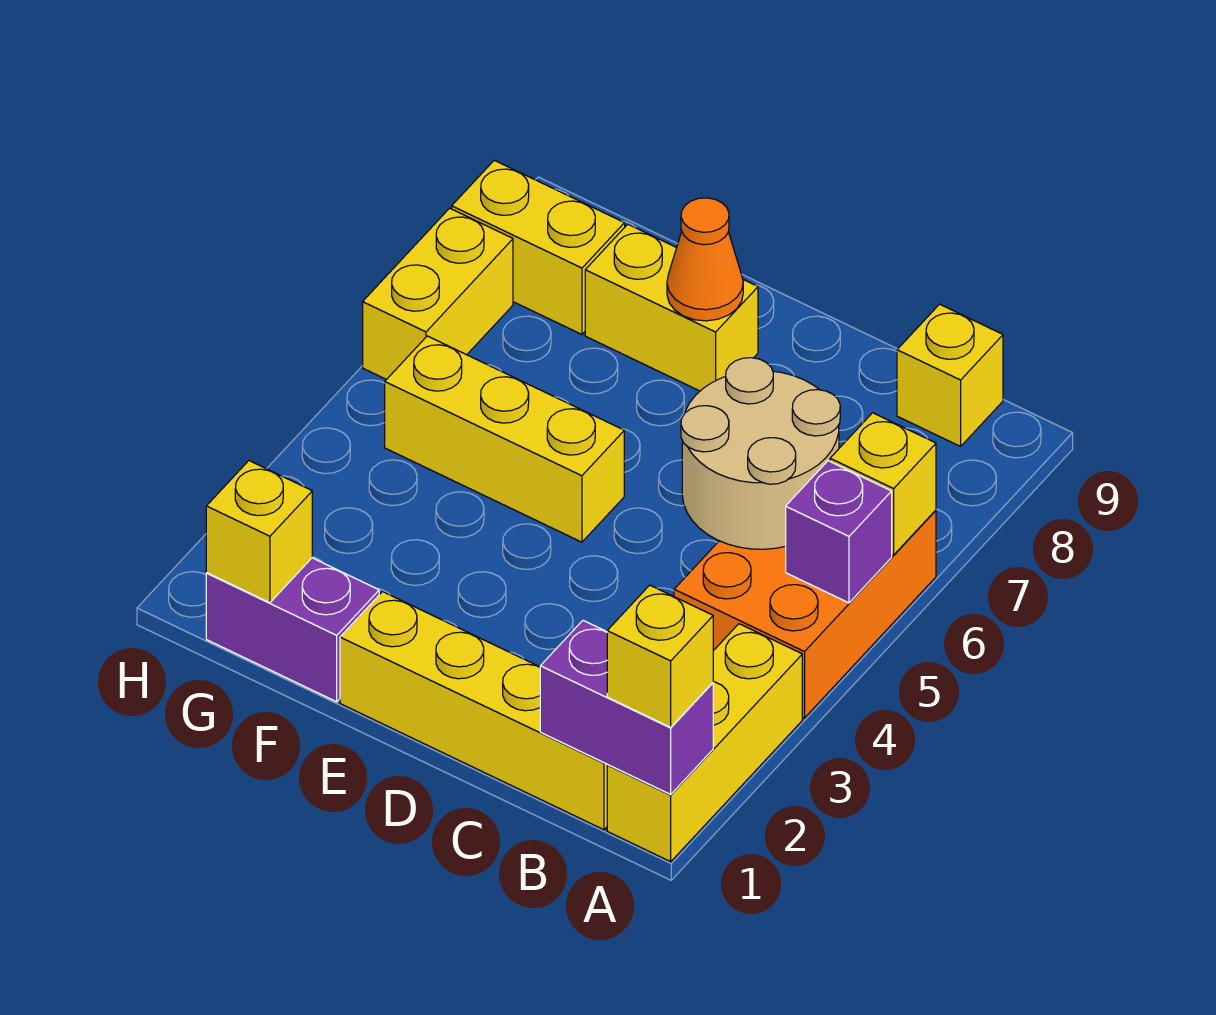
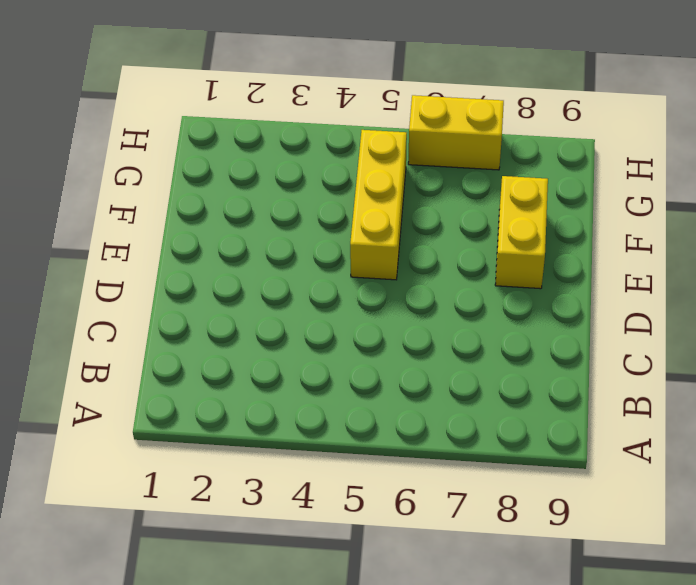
none -> yellow brick A1:A3 level 1
none -> orange brick A4:B6 level 1
none -> yellow brick B1:E1 level 1

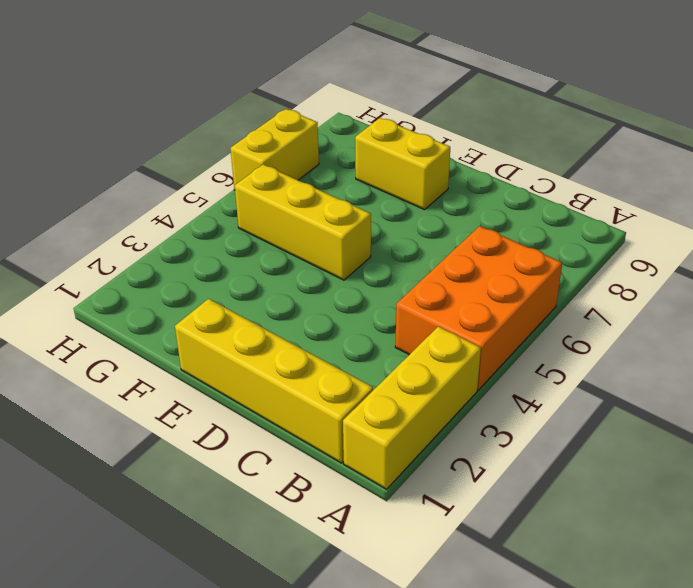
none -> yellow brick B9 level 1
none -> purple brick F1:G1 level 1
none -> yellow brick G8:H8 level 1

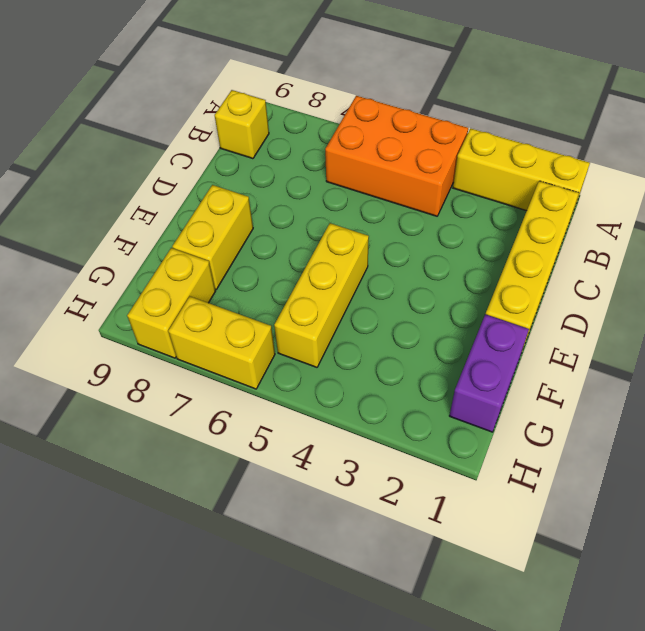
none -> purple brick A1:B1 level 2
none -> purple brick A5 level 2
none -> yellow brick A6 level 2

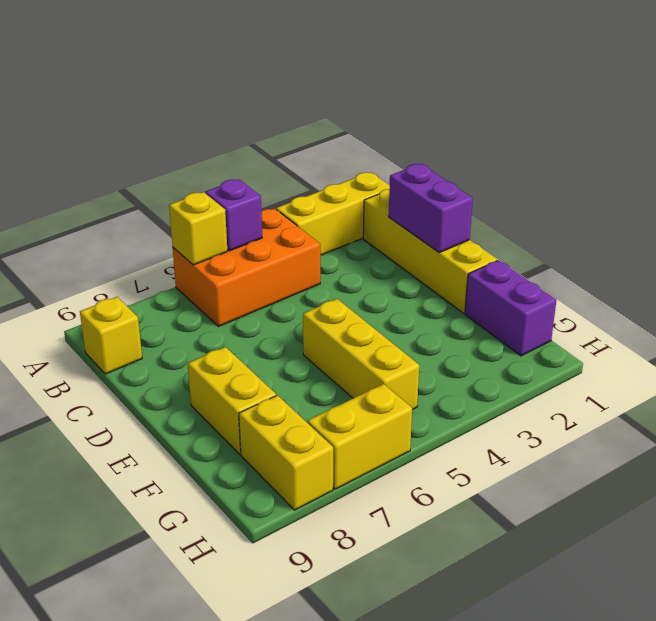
purple brick C1:D1 level 2 -> purple brick A1:B1 level 2
none -> tan round brick B5:C6 level 2
none -> orange cone E8 level 2
none -> yellow brick G1 level 2

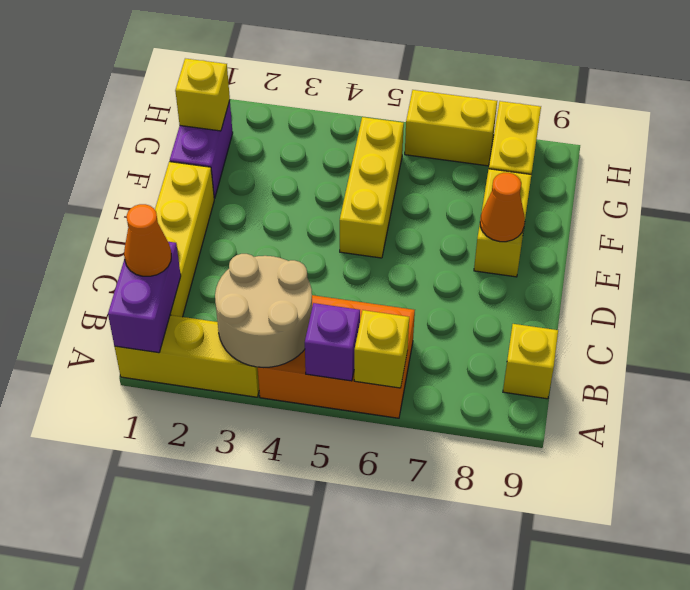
tan round brick A3:B4 level 2 -> tan round brick B5:C6 level 2
orange cone B1 level 3 -> none
none -> yellow brick A1 level 3

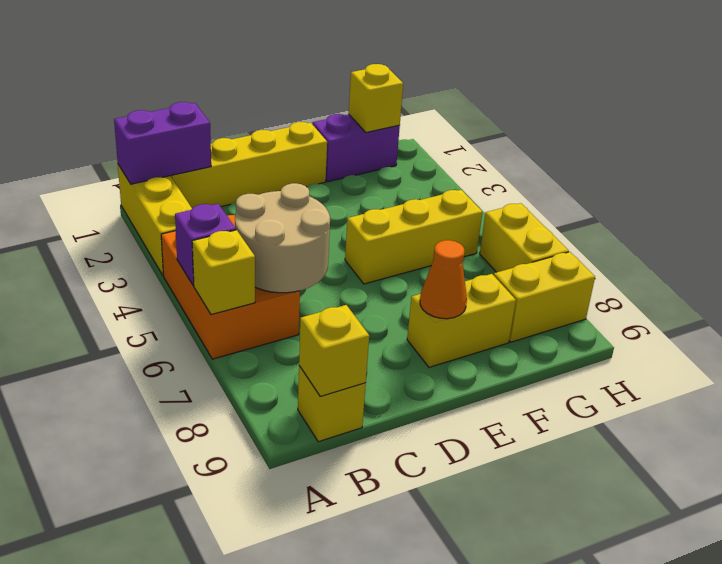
yellow brick B9 level 2 -> yellow brick A1 level 3

